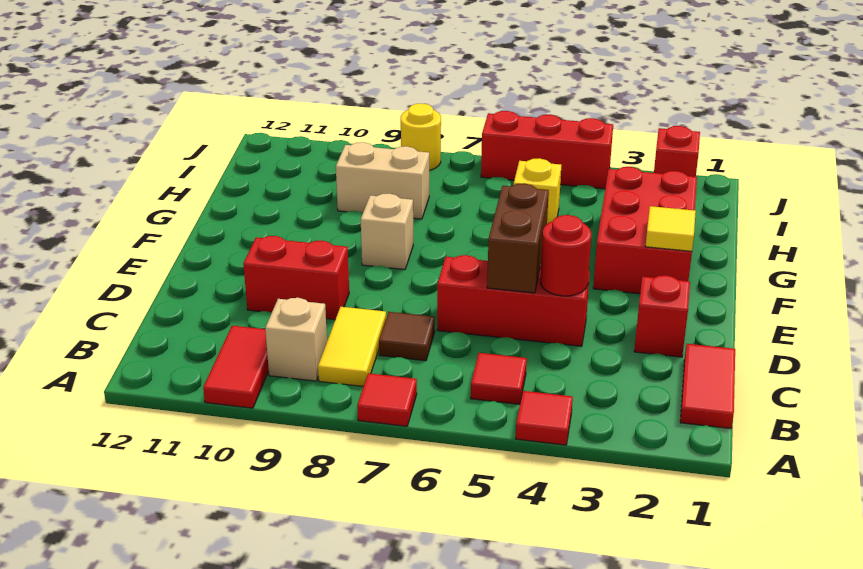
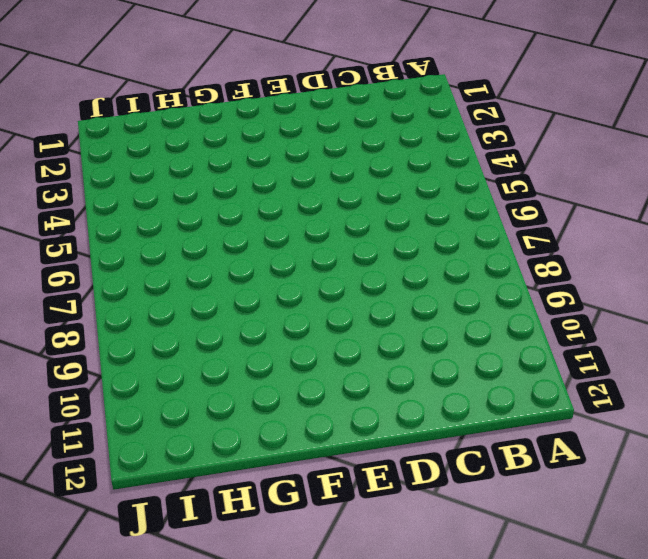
none -> red tile A4 level 1
none -> red tile A7 level 1
none -> red tile A10:B10 level 1

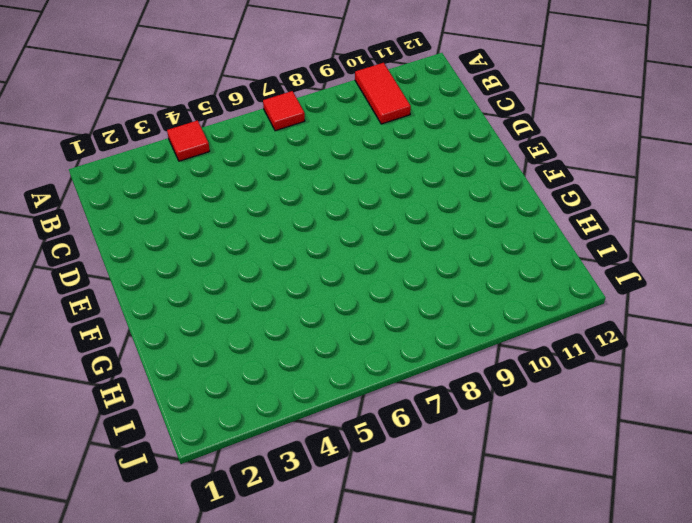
none -> red tile B1:C1 level 1
none -> red tile B5 level 1
none -> yellow tile B8:C8 level 1

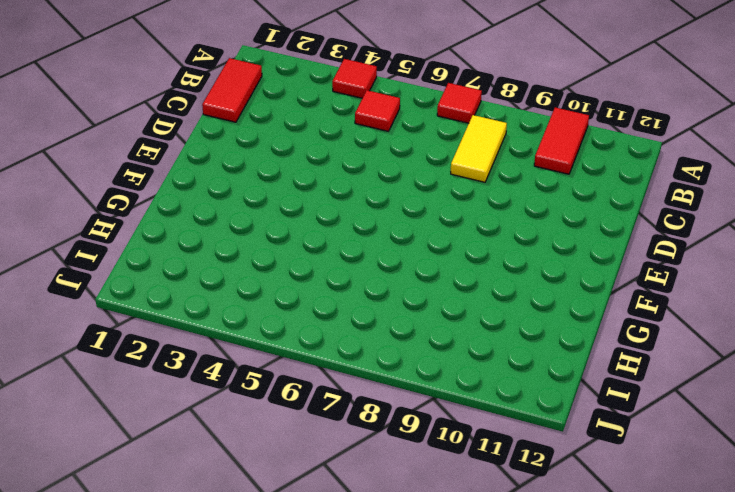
none -> tan brick B9 level 1
none -> brown tile C7 level 1
none -> red brick D2 level 1

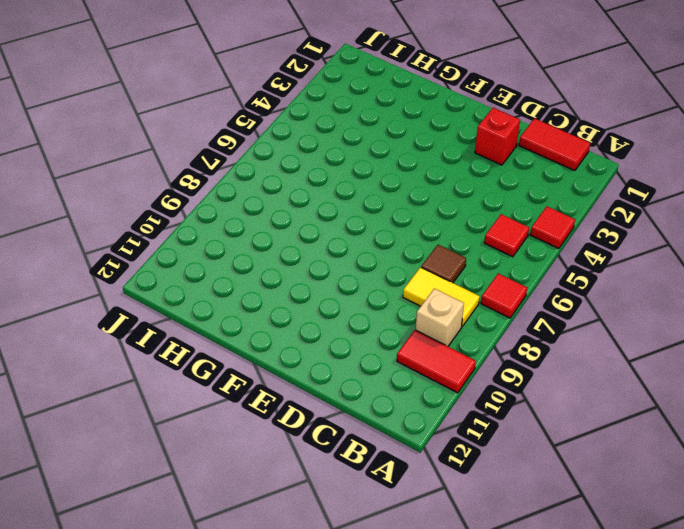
none -> red brick D4:D6 level 1
none -> red brick D9:D10 level 1
none -> red brick F2:H3 level 1

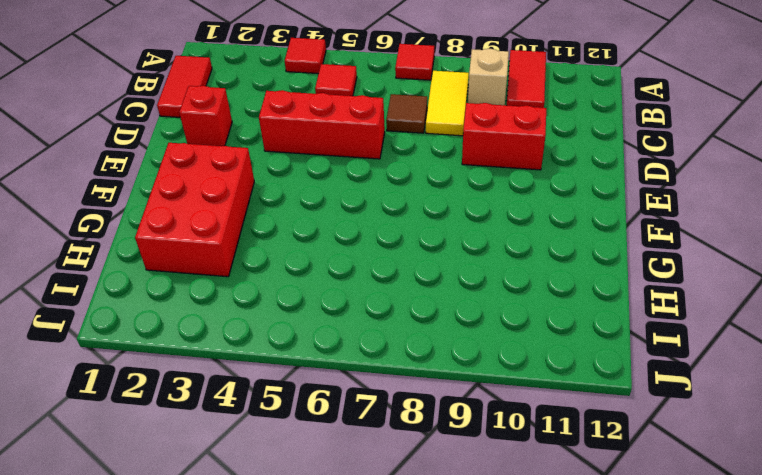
none -> tan brick F8 level 1
none -> yellow brick H5 level 1
none -> tan brick H8:H9 level 1

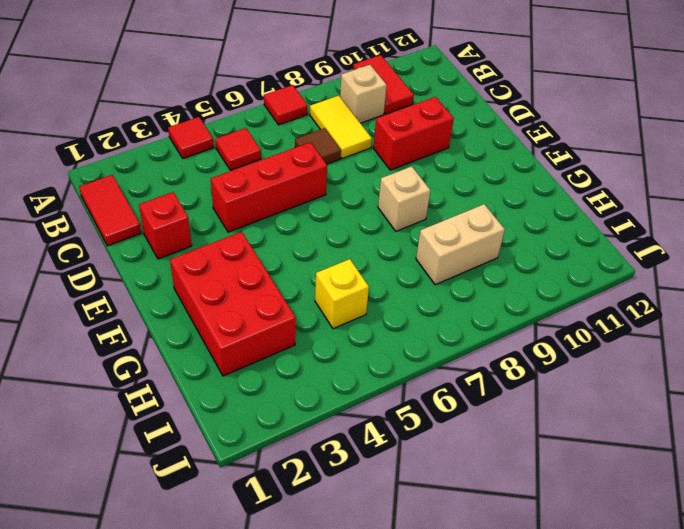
none -> red brick J2 level 1
none -> red brick J4:J6 level 1
none -> yellow round brick J8 level 1

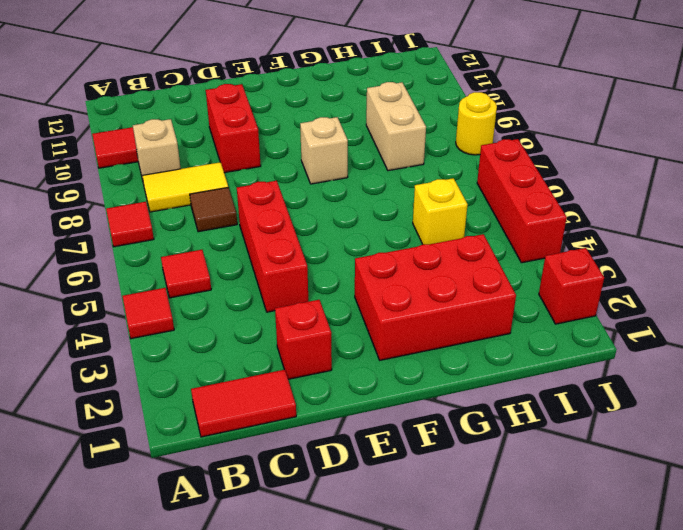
none -> red round brick D4 level 2
none -> brown brick D5:E5 level 2
none -> yellow tile F2 level 2

